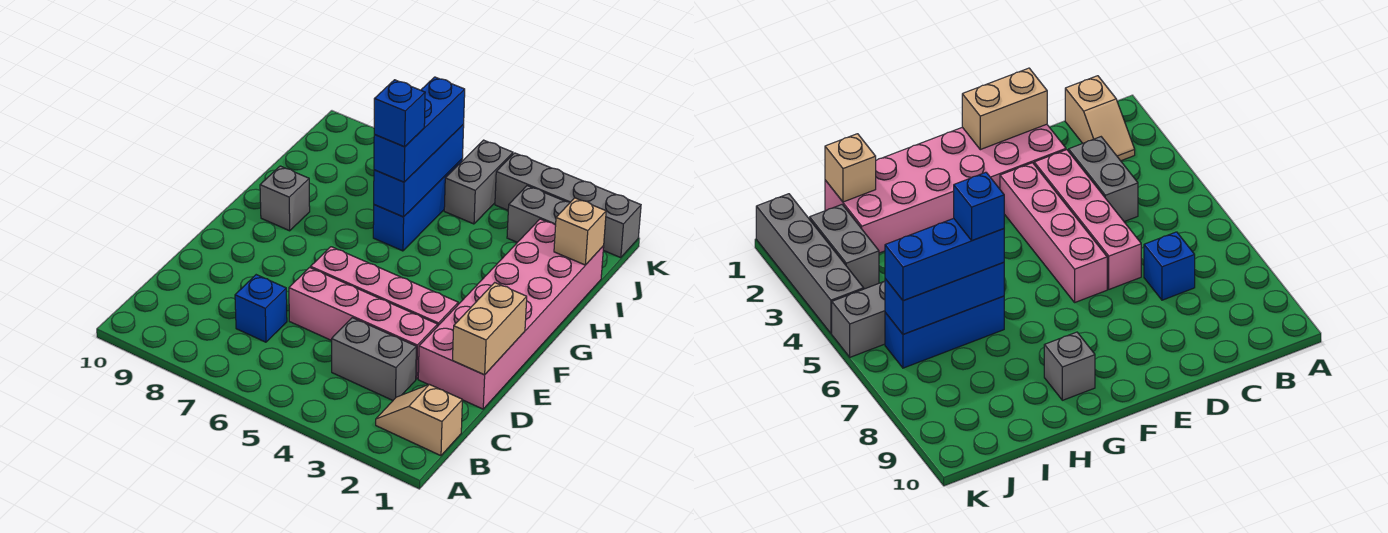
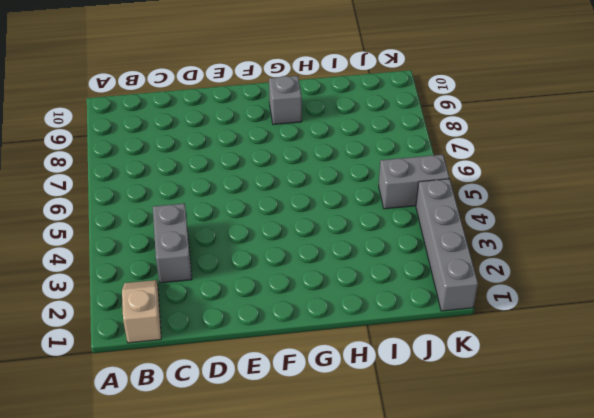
none -> blue brick C7 level 1
none -> pink brick D1:I2 level 1
none -> pink brick D3:D6 level 1

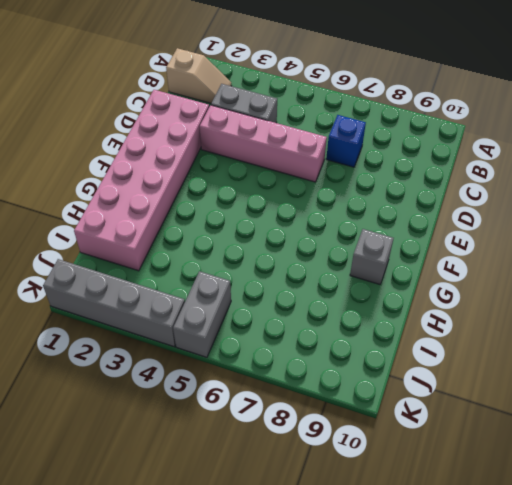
none -> pink brick E3:E6 level 1
none -> blue brick H6:J6 level 1
none -> grey brick J2:J3 level 1

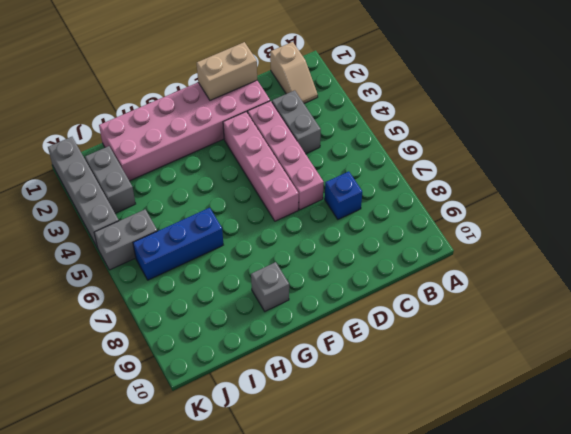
none -> blue brick H6:J6 level 2
none -> tan brick I1 level 2
none -> blue brick H6:J6 level 3

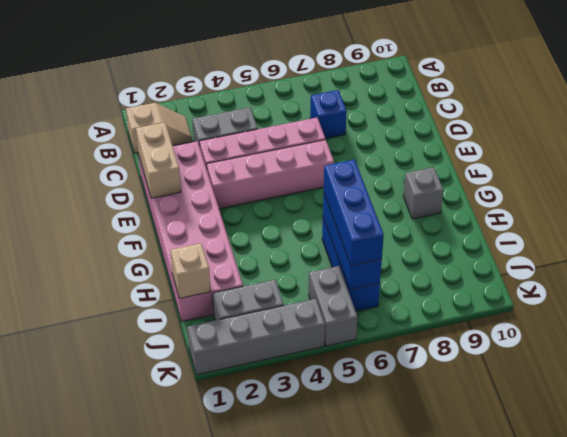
none -> blue brick H6 level 4

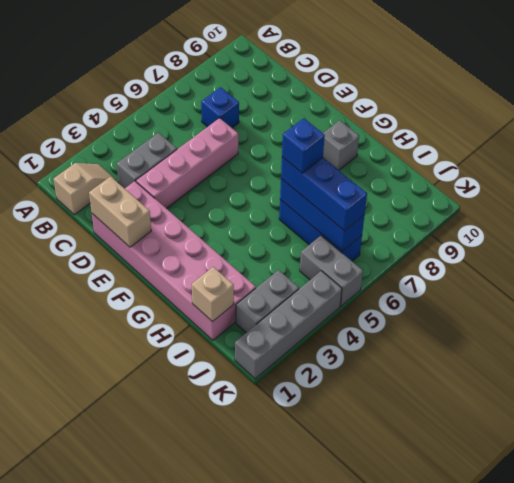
none -> pink brick E3:E6 level 1

